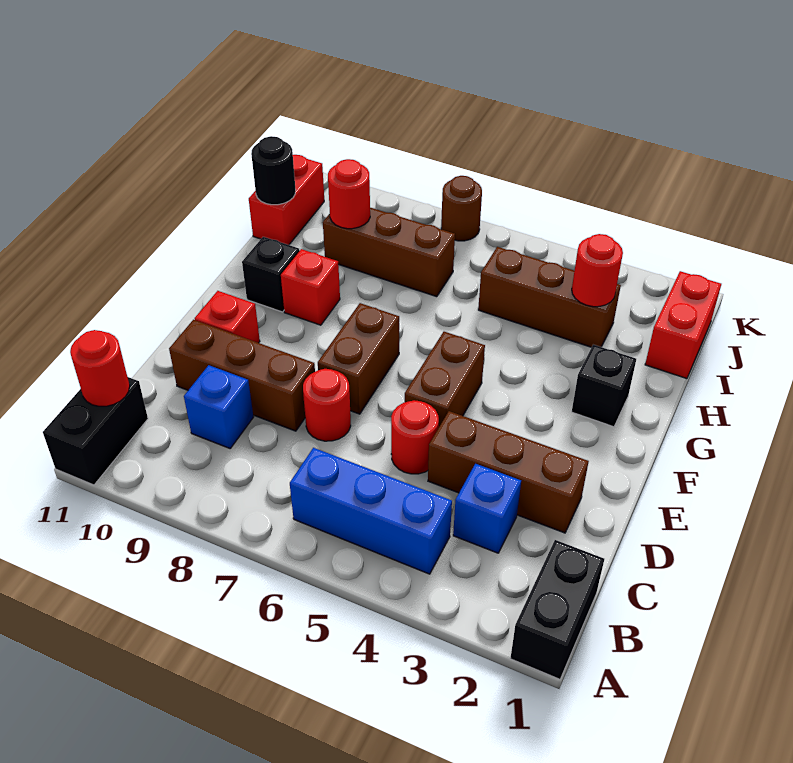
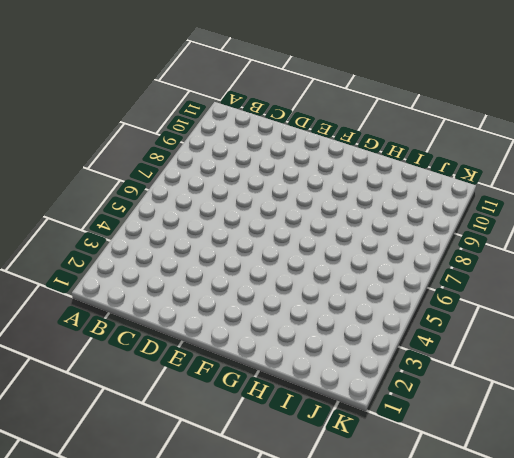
none -> black brick A1:B1 level 1
none -> black brick A11:B11 level 1
none -> blue brick B4:B6 level 1

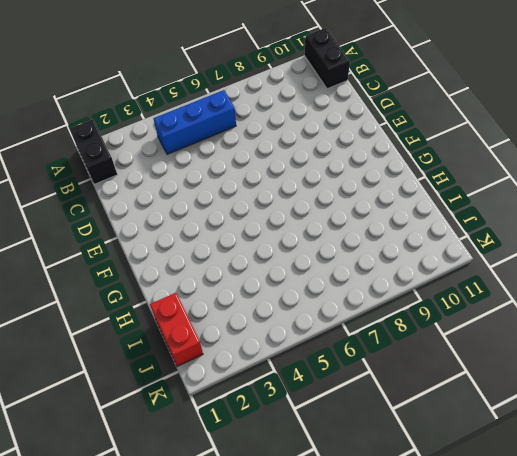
none -> blue brick C3 level 1
none -> blue brick C9 level 1
none -> brown brick D2:D4 level 1

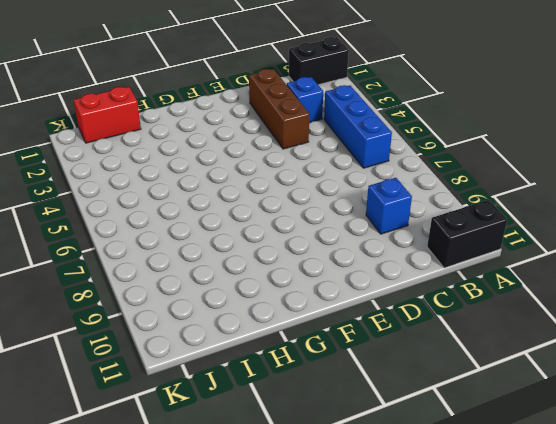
none -> red round brick D5 level 1
none -> red round brick D7 level 1
none -> brown brick D8:D10 level 1

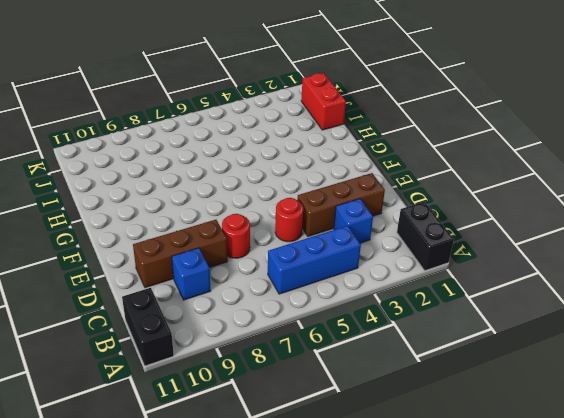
none -> brown brick E5:F5 level 1
none -> brown brick E7:F7 level 1
none -> red brick E10 level 1

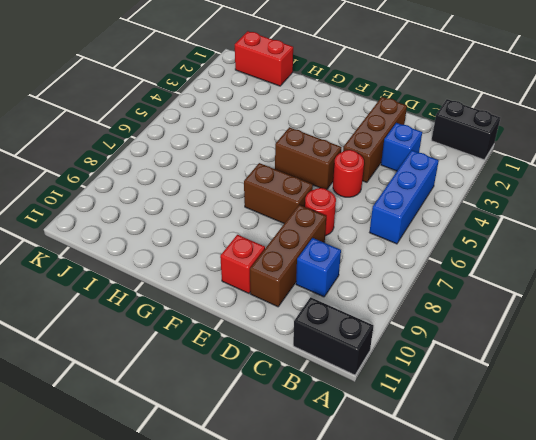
none -> black brick G2 level 1
none -> red brick G9 level 1
none -> black brick G10 level 1

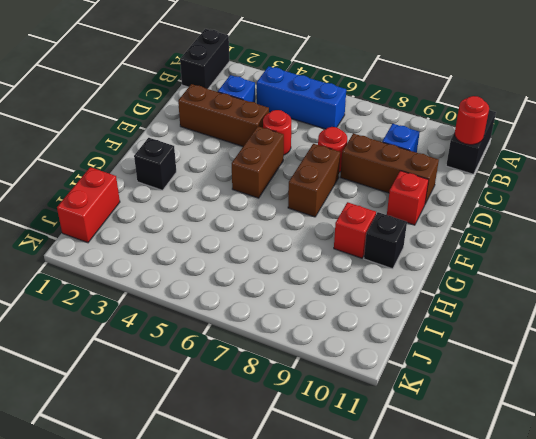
none -> brown brick I3:I5 level 1
none -> brown brick I7:I9 level 1
none -> red brick I11:J11 level 1

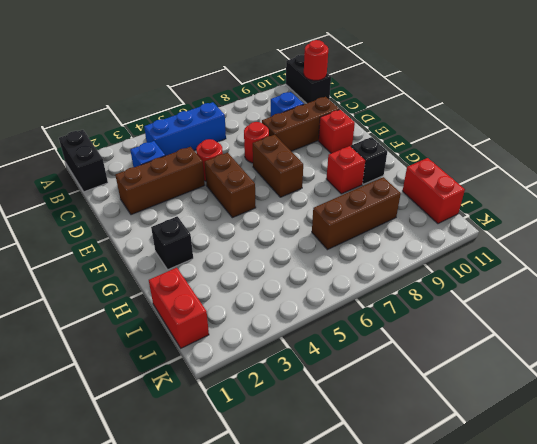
none -> brown brick I3:I5 level 1
none -> brown round brick K7 level 1
none -> red round brick I3 level 2

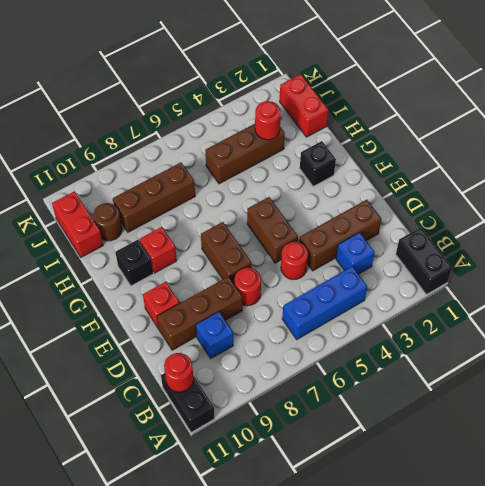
brown round brick I10 level 1 -> brown round brick K7 level 1
none -> red round brick I9 level 2
none -> black round brick I11 level 2

